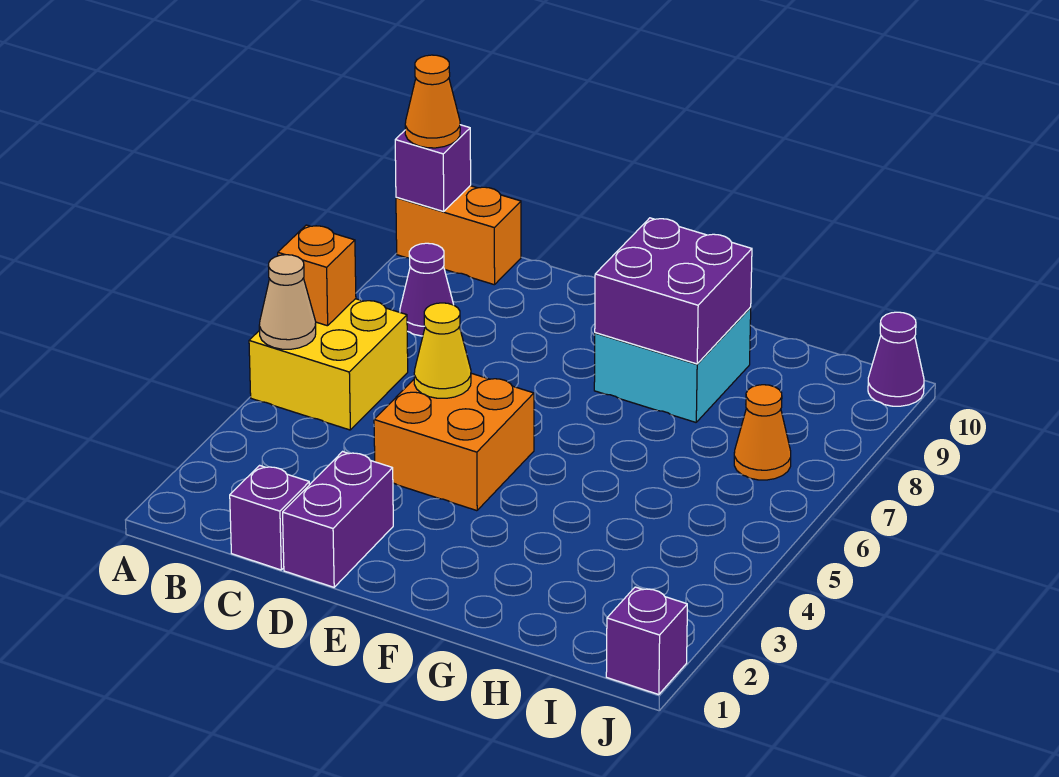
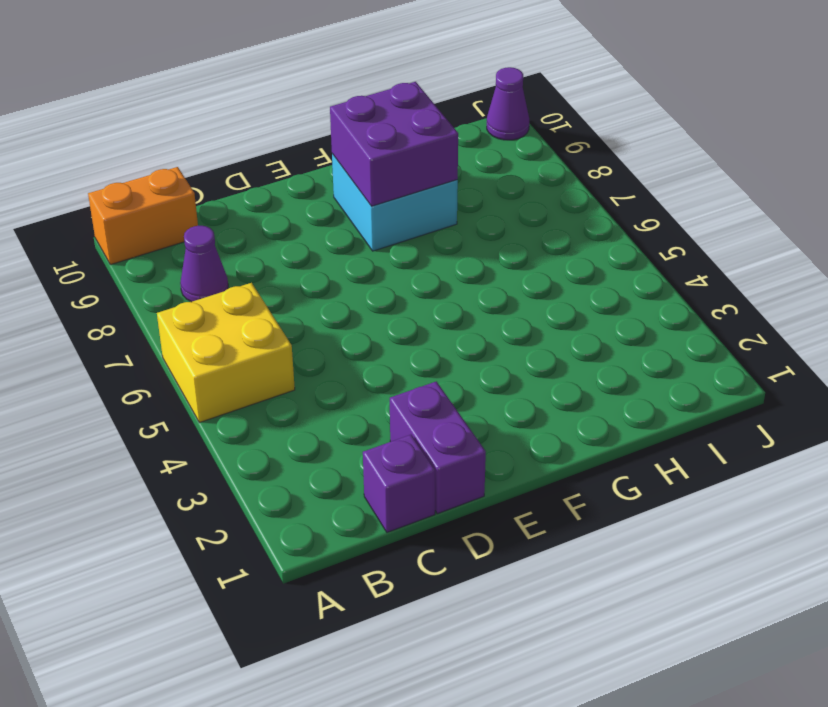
none -> orange brick D4:E5 level 1
none -> orange cone I7 level 1
none -> purple brick J1 level 1

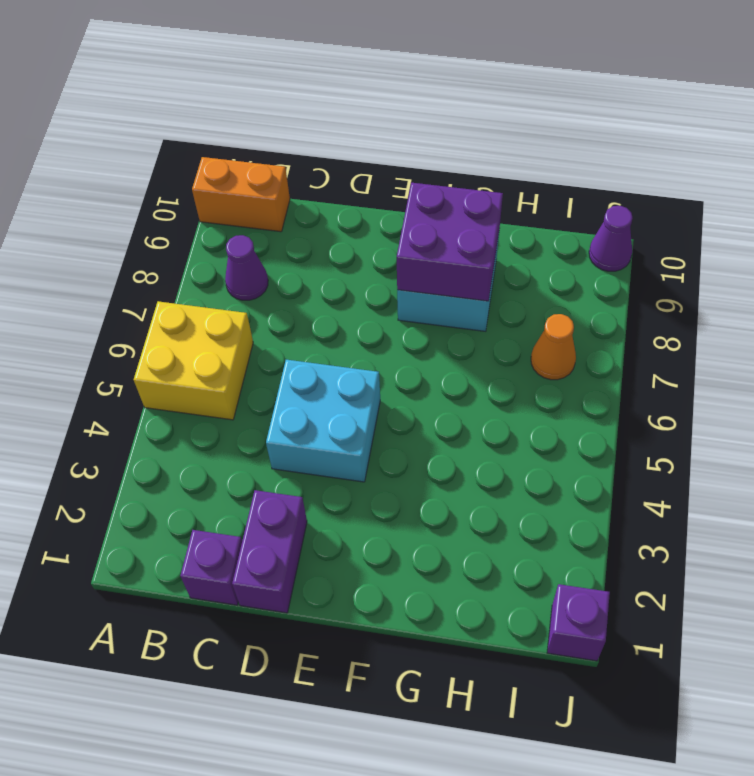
cyan brick D4:E5 level 1 -> orange brick D4:E5 level 1
none -> tan cone A5 level 2
none -> orange brick A6 level 2
none -> purple brick A10 level 2

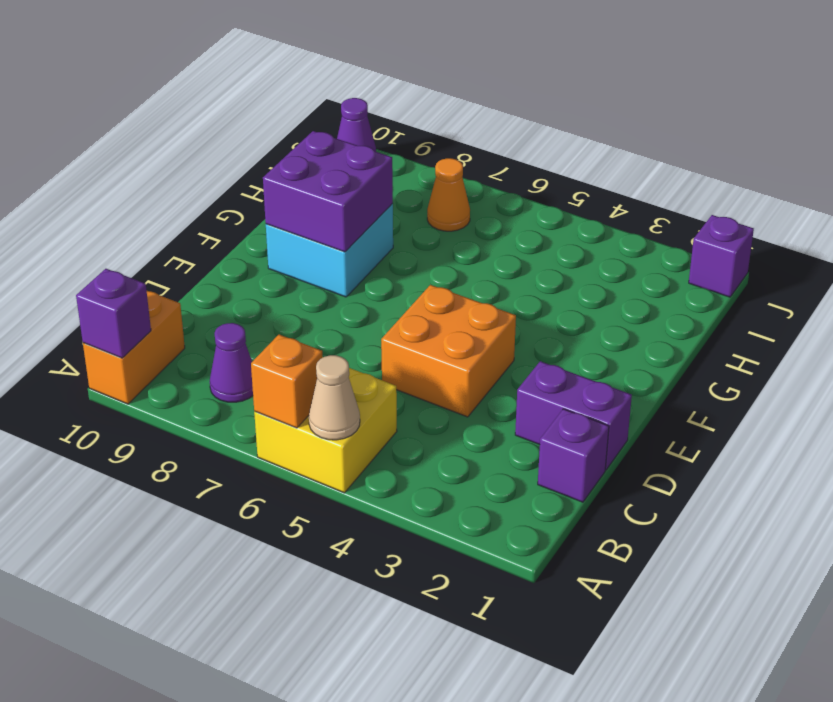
none -> yellow cone D5 level 2
none -> orange cone A10 level 3

